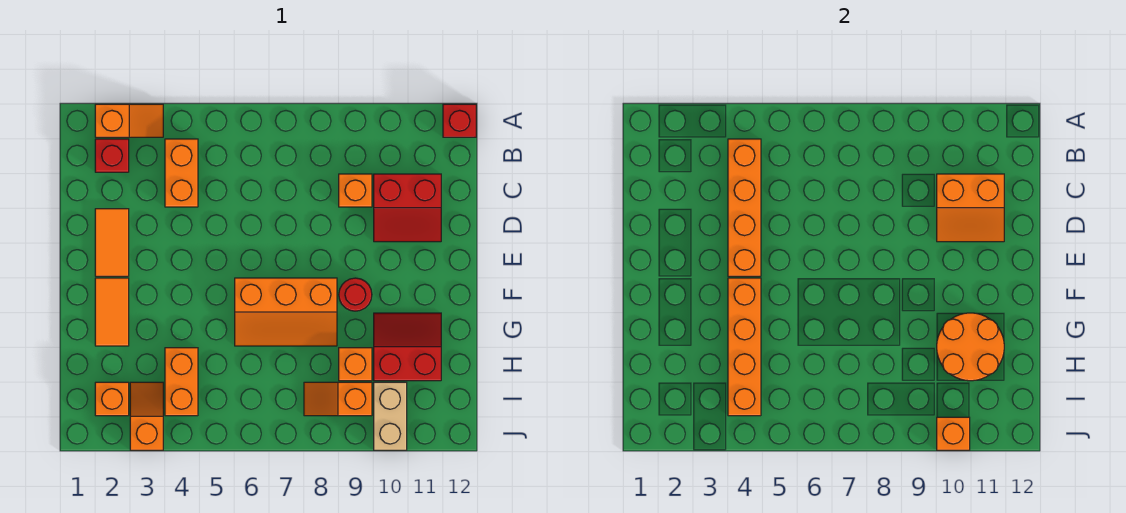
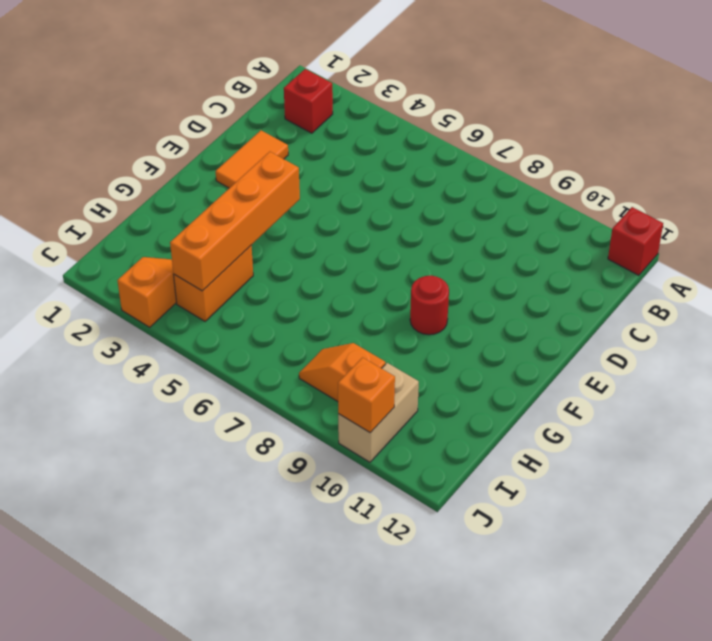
none -> orange slope A2:A3 level 1 top 2
none -> orange brick B4:C4 level 1
none -> orange brick C9 level 1

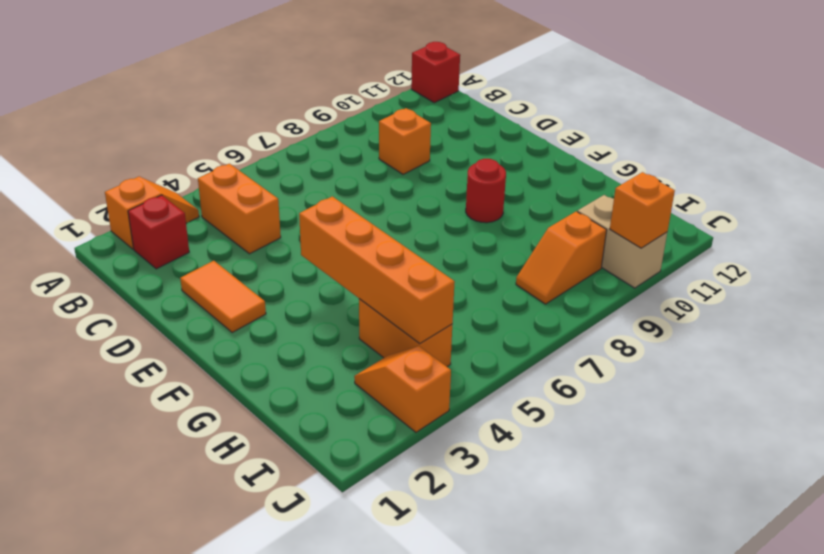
none -> red slope C10:D11 level 1 top C
none -> orange tile F2:G2 level 1
none -> orange slope F6:G8 level 1 top F

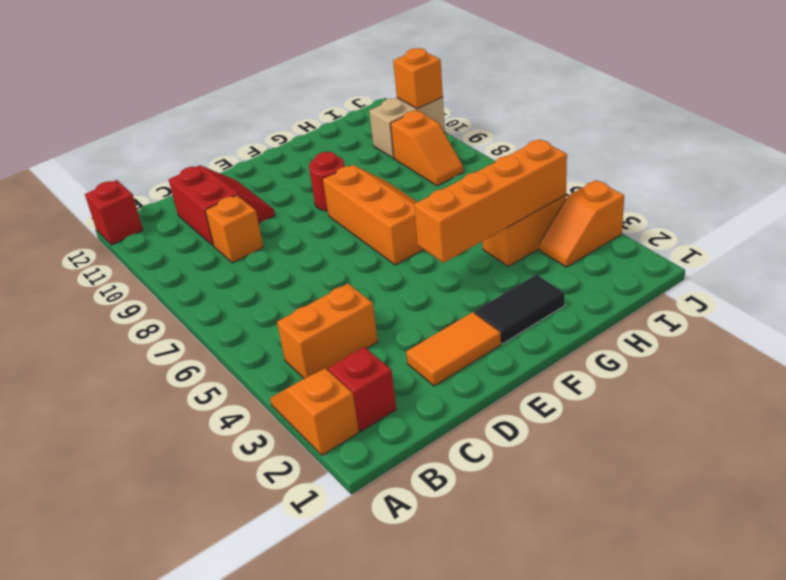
black tile F2:G2 level 1 -> orange tile F2:G2 level 1
none -> red slope G10:H11 level 1 top H
none -> orange brick H9 level 1
none -> orange brick I2 level 1

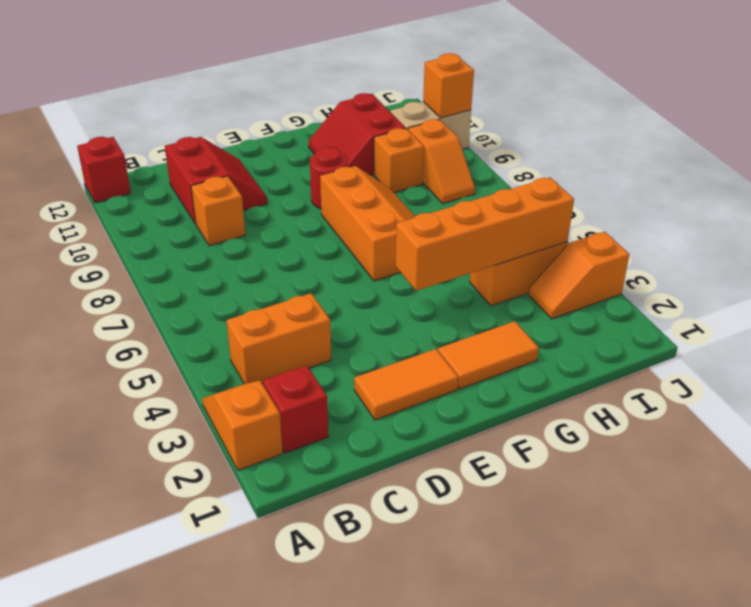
none -> orange brick I2 level 1
none -> orange brick B4:E4 level 2
none -> orange slope C10:D11 level 2 top C

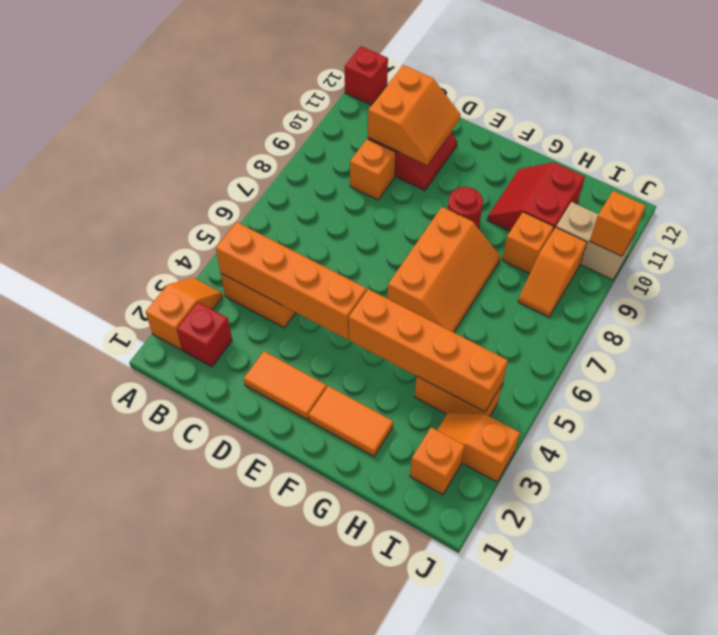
none -> orange round brick G10:H11 level 2

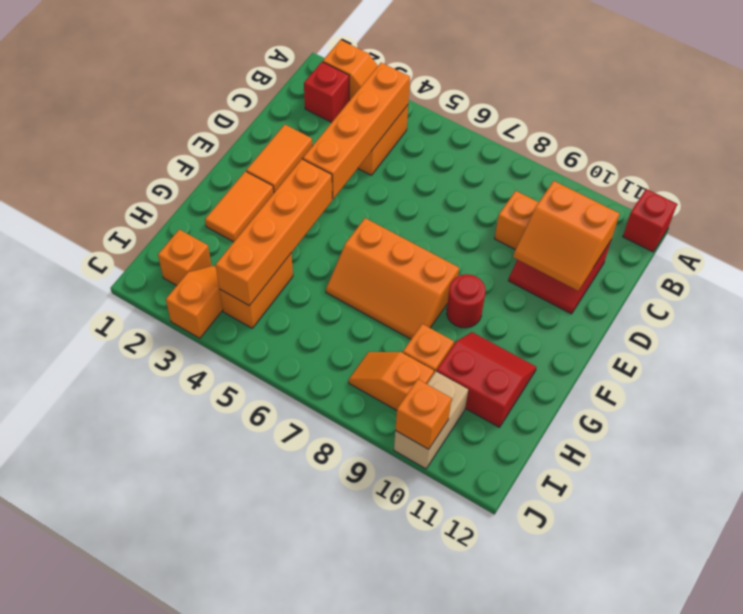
none -> orange round brick G10:H11 level 2

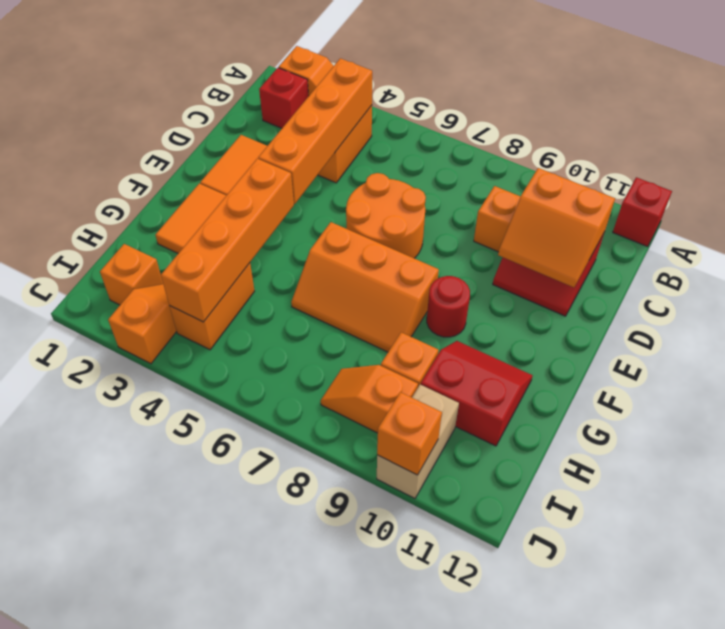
orange round brick D6:E7 level 1 -> orange round brick G10:H11 level 2

